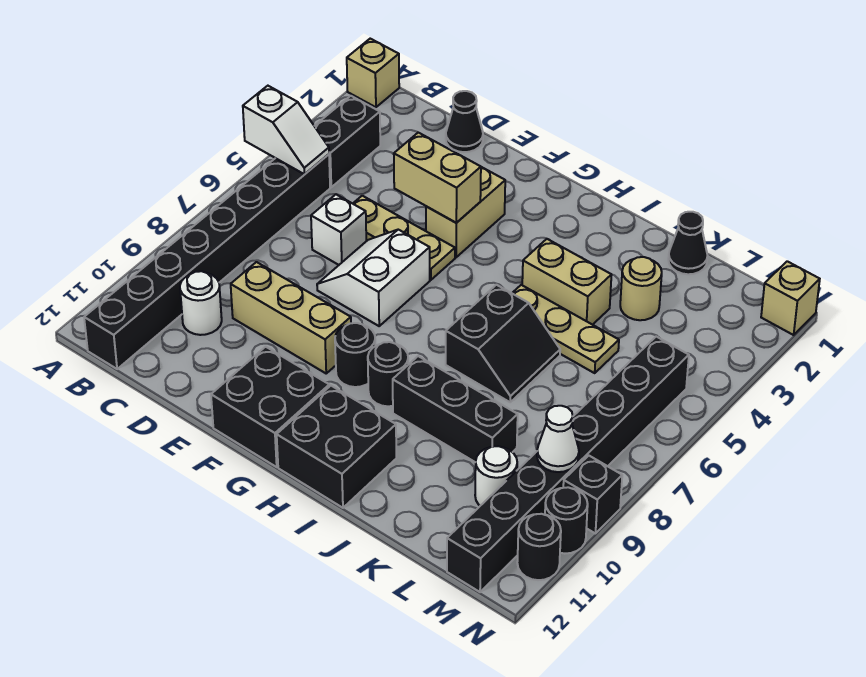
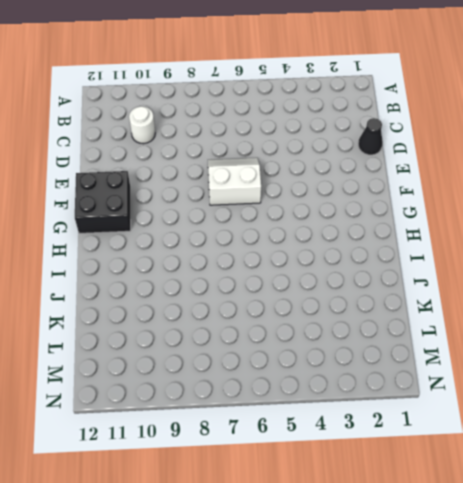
none -> tan brick A1 level 1
none -> black brick B3:B4 level 1
none -> black brick B5:B12 level 1

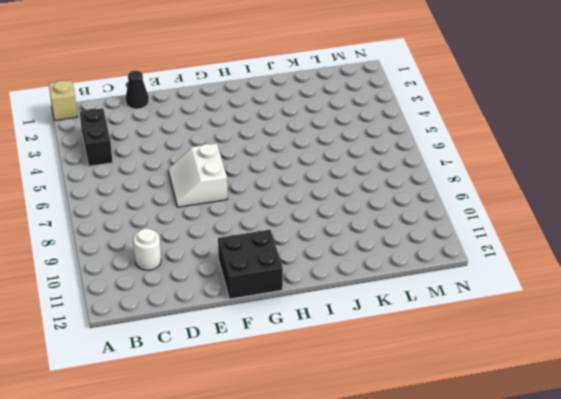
none -> black brick B5:B12 level 1
none -> tan plate D5:F5 level 1
none -> white brick D6 level 1

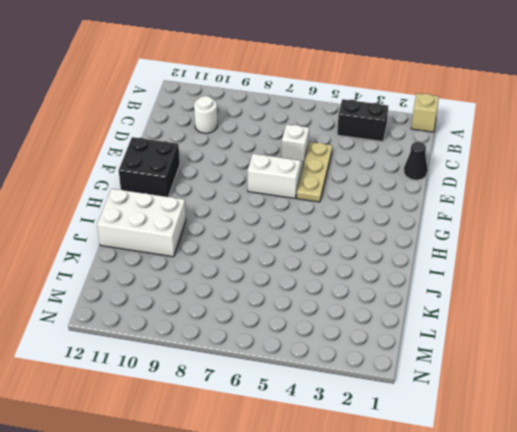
white brick I10:J12 level 1 -> black brick H11:I12 level 1
none -> black brick B5:B12 level 1
none -> tan brick D9:F9 level 1
none -> tan brick F3:F4 level 1

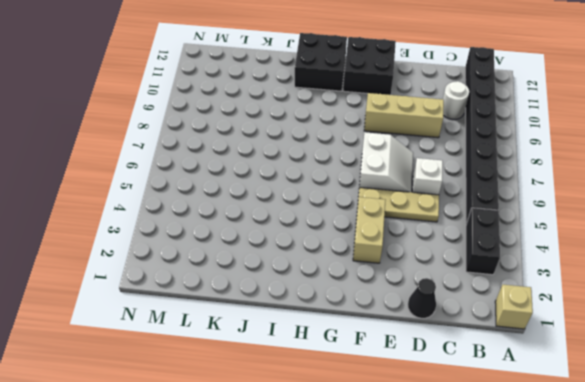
none -> black round brick G9 level 1
none -> black round brick H9 level 1
none -> tan brick I4:J4 level 1

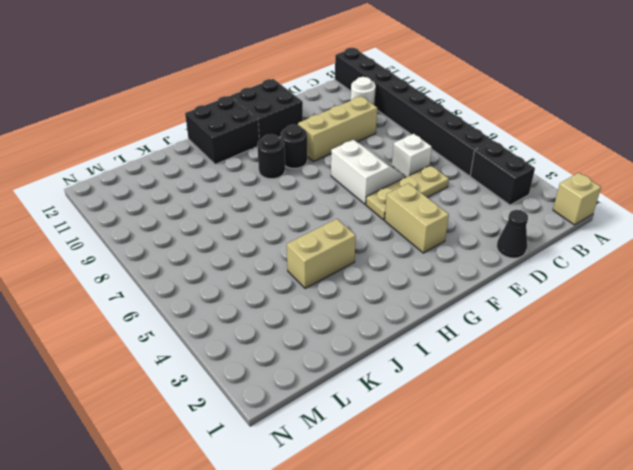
none -> tan plate I5:K5 level 1
none -> black slope I6:J7 level 1 top I
none -> black brick I9:K9 level 1

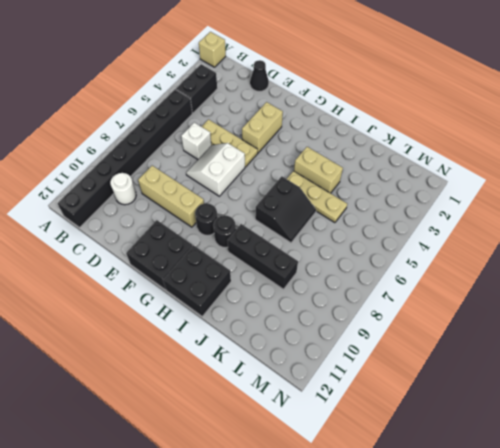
none -> black cone K1 level 1
none -> tan round brick K3 level 1
none -> white round brick L10 level 1

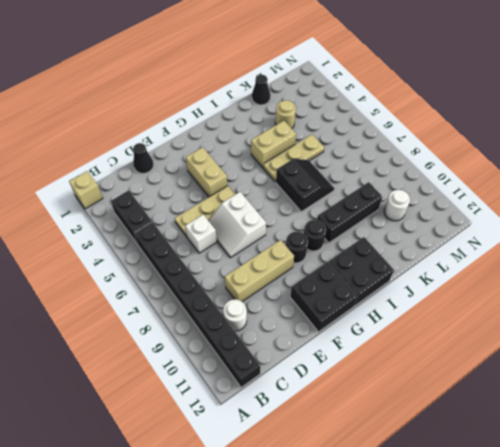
none -> black brick M5:M12 level 1
none -> tan brick N1 level 1
none -> black brick N9 level 1

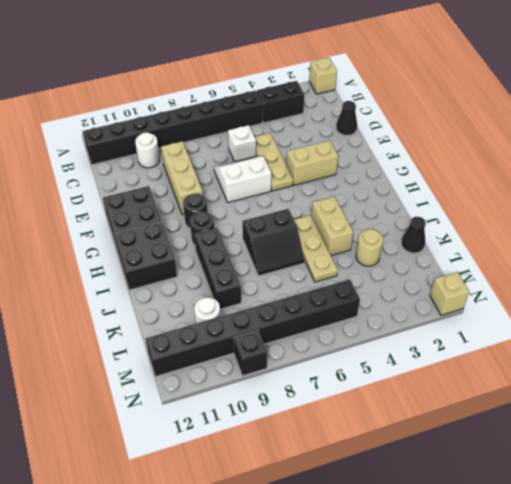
none -> black round brick N10 level 1
none -> black round brick N11 level 1
none -> white slope A5:B5 level 2 top A

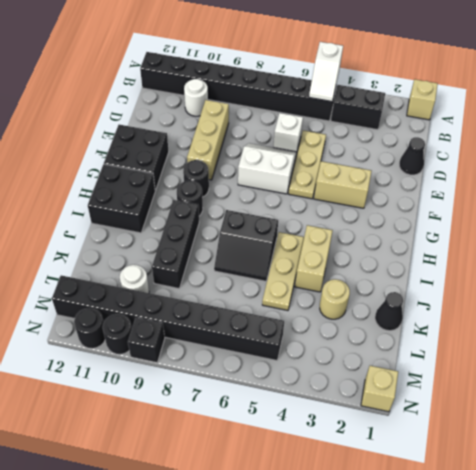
none -> tan brick E4:F4 level 2
none -> white cone M9 level 2

